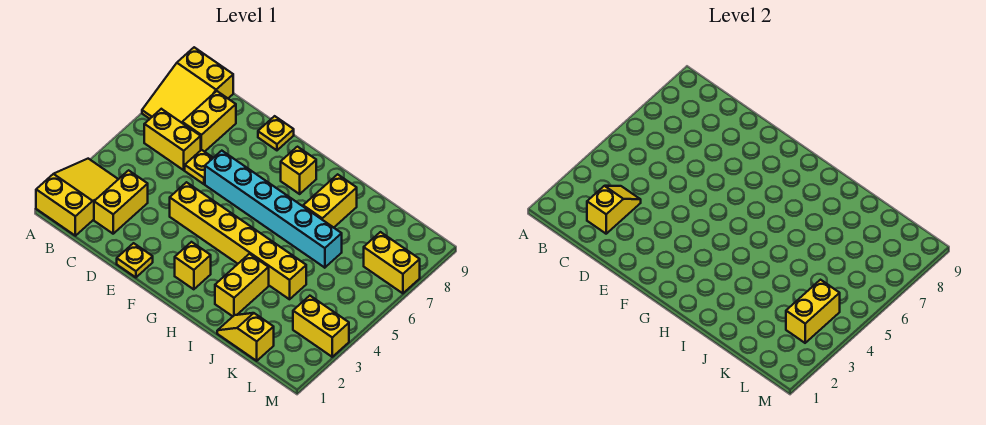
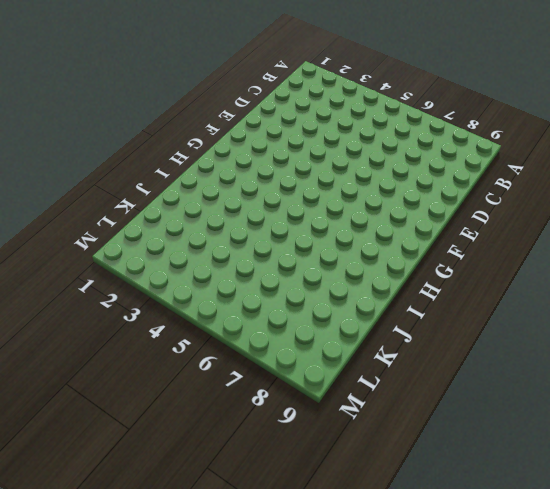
none -> yellow slope A1:B3 level 1 top 1
none -> yellow slope A7:B9 level 1 top 9
none -> yellow brick B6:C6 level 1

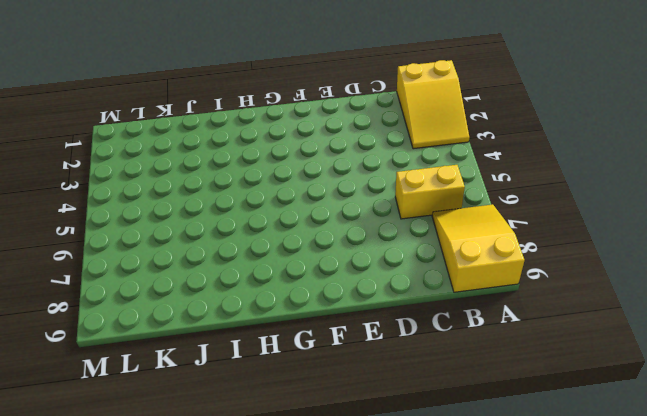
none -> yellow brick C2:C3 level 1
none -> yellow brick C7:C8 level 1
none -> yellow plate D6 level 1

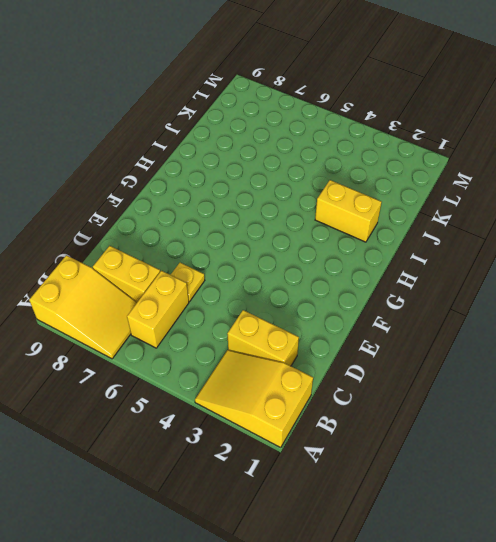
none -> yellow plate E1 level 1
none -> yellow brick E4:J4 level 1
none -> cyan brick E6:J6 level 1

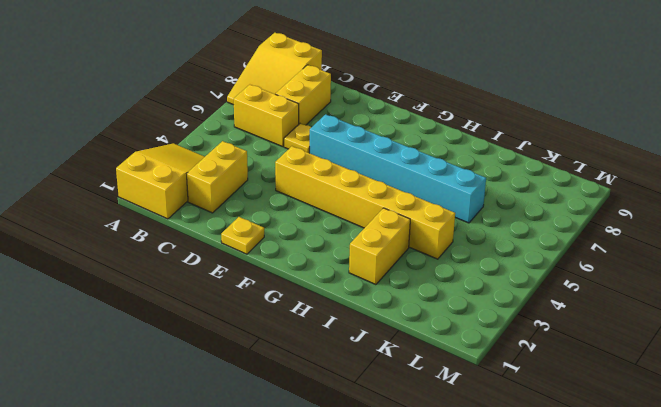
none -> yellow plate E9 level 1
none -> yellow brick G2 level 1
none -> yellow brick G8 level 1

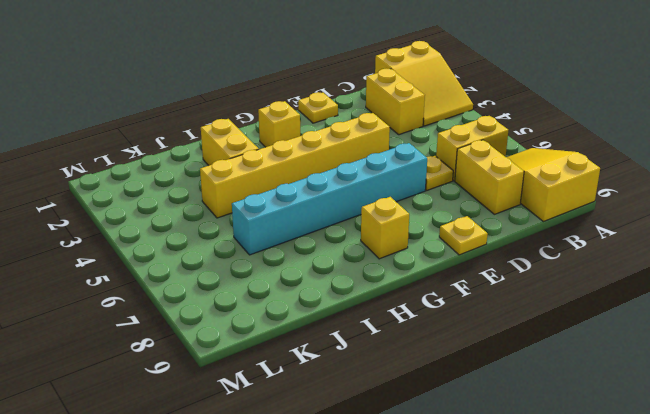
none -> yellow brick I7:I8 level 1
none -> yellow slope J1:K1 level 1 top K
none -> yellow brick L3:M3 level 1

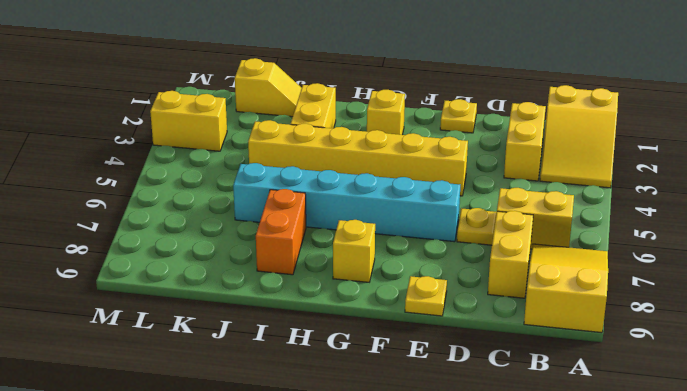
orange brick I7:I8 level 1 -> yellow brick I7:I8 level 1
none -> yellow brick L7:M7 level 1
none -> yellow slope C2:C3 level 2 top 2
none -> yellow brick L3:L4 level 2

